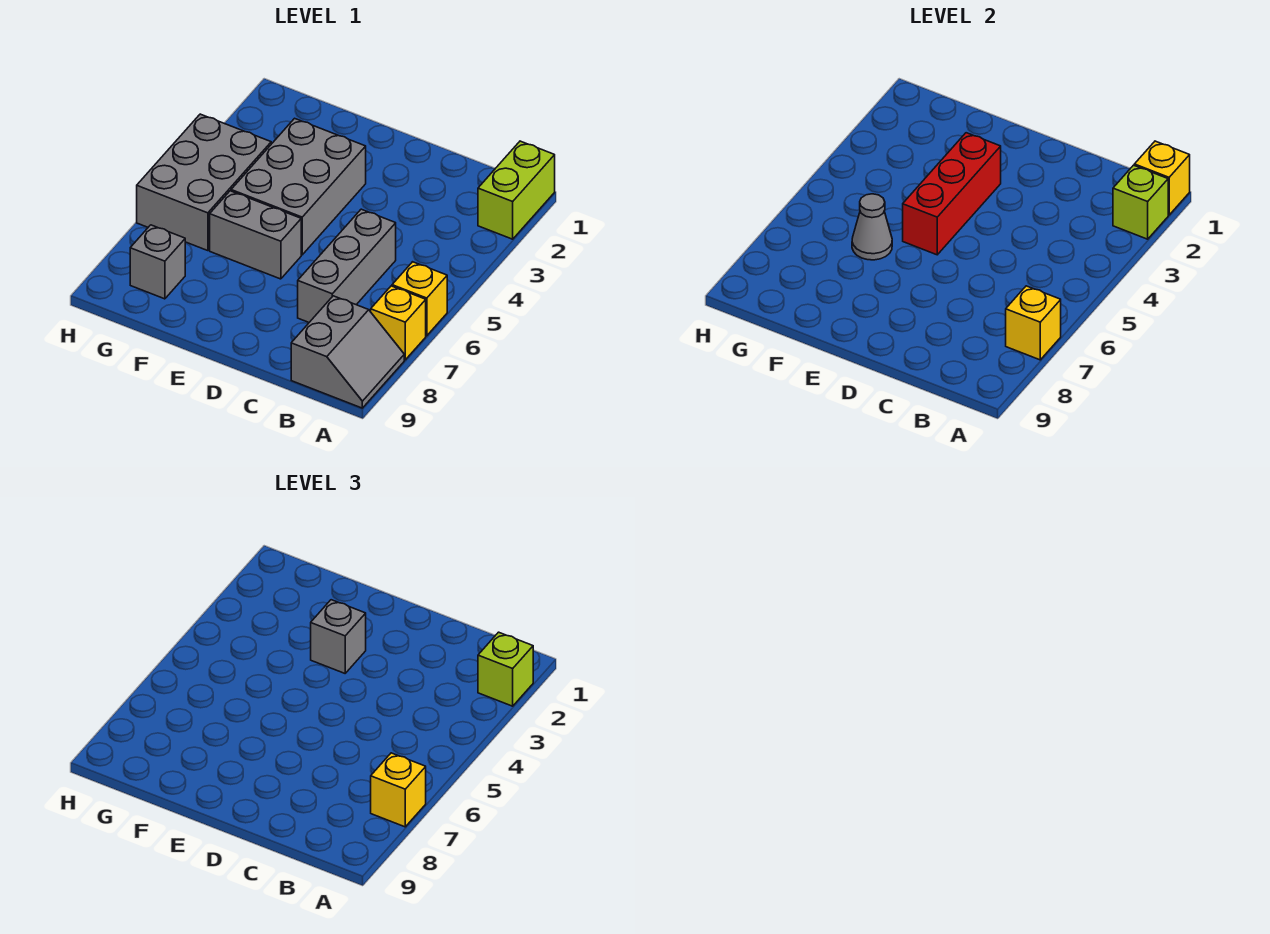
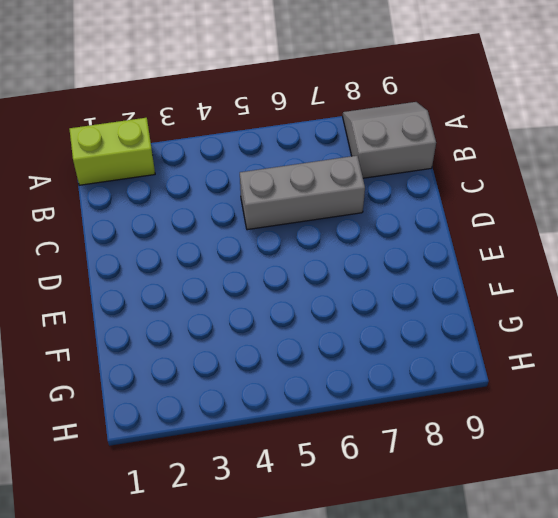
none -> yellow brick A6 level 1
none -> yellow brick A7 level 1
none -> grey brick E3:F5 level 1

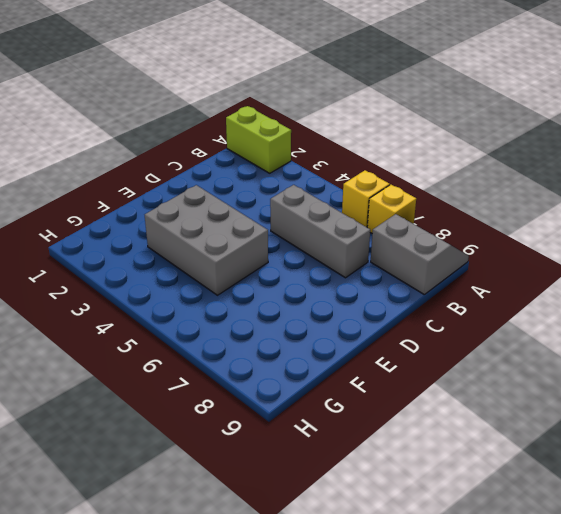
none -> grey brick E6:F6 level 1
none -> grey brick G4:H6 level 1
none -> grey brick G8 level 1

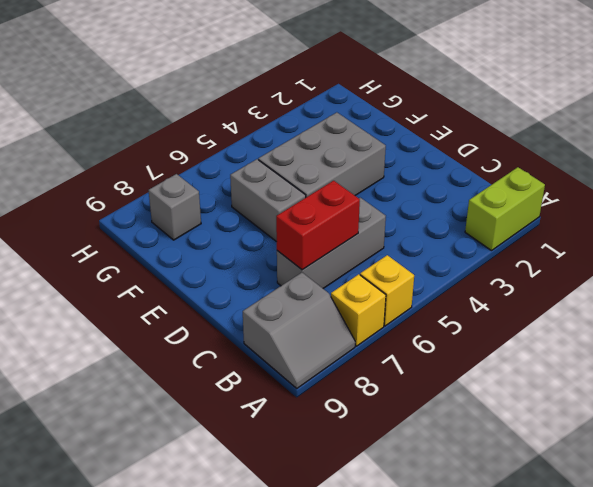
red brick C6:C7 level 2 -> none
none -> grey brick G4:H6 level 1
none -> yellow brick A1 level 2
none -> lime brick A2 level 2

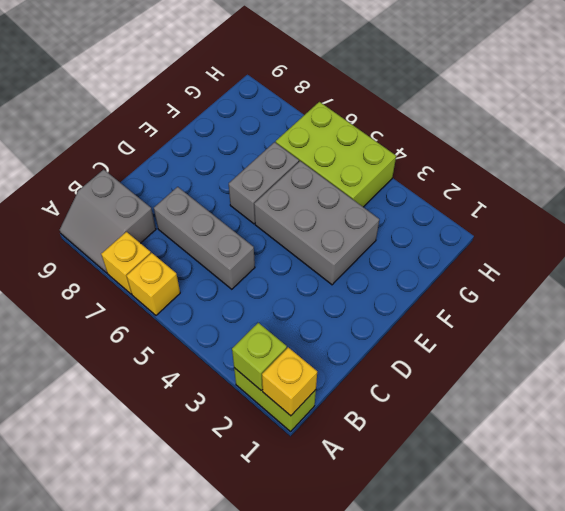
lime brick G4:H6 level 1 -> grey brick G4:H6 level 1
none -> grey brick G8 level 1
none -> yellow brick A7 level 2
none -> red brick E3:E5 level 2

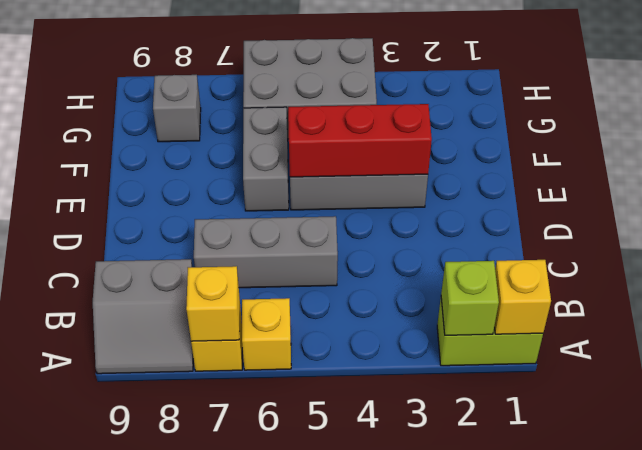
none -> grey cone F6 level 2
none -> lime brick A2 level 3
none -> yellow brick A7 level 3

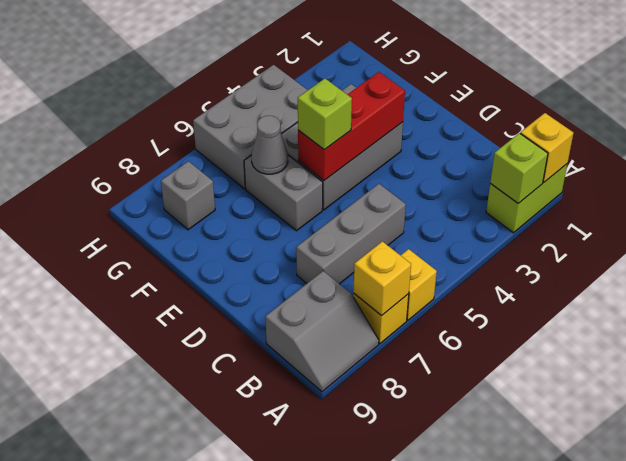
lime brick E5 level 3 -> lime brick A2 level 3
none -> yellow brick A7 level 3
none -> grey brick E3 level 3

